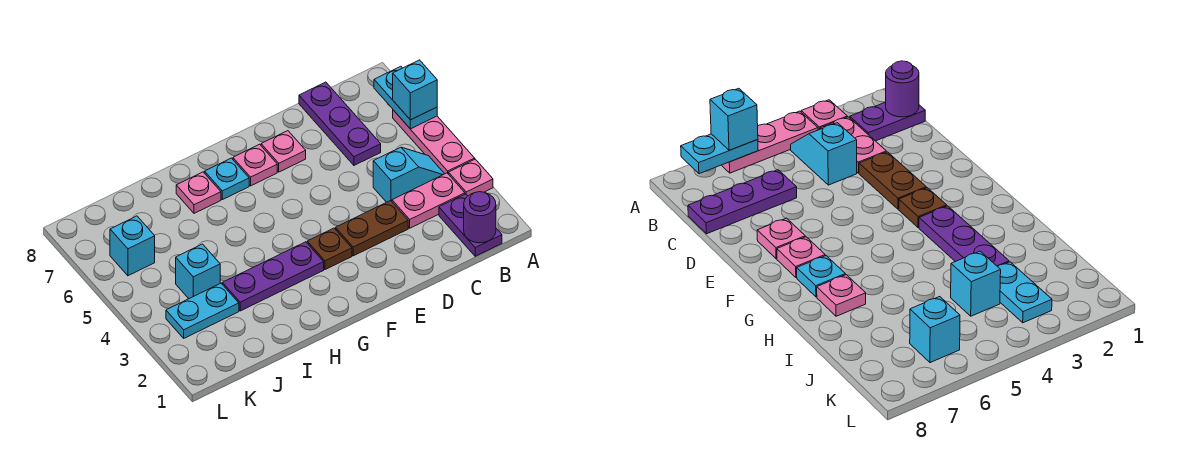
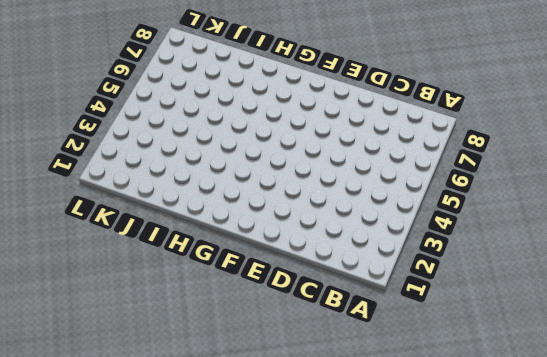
none -> pink plate A3 level 1
none -> pink plate A4:A6 level 1
none -> purple plate B1:B2 level 1

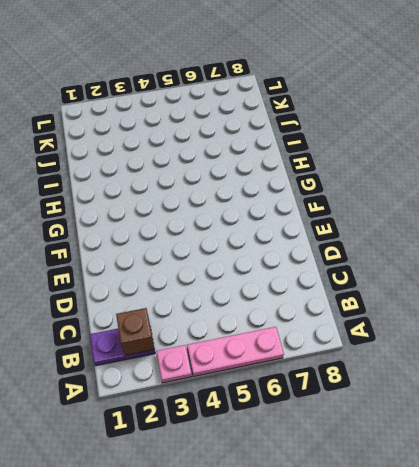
brown brick B2 level 2 -> none
none -> pink plate B3:C3 level 1
none -> cyan slope B4:C4 level 1 top C
none -> purple plate C6:C8 level 1

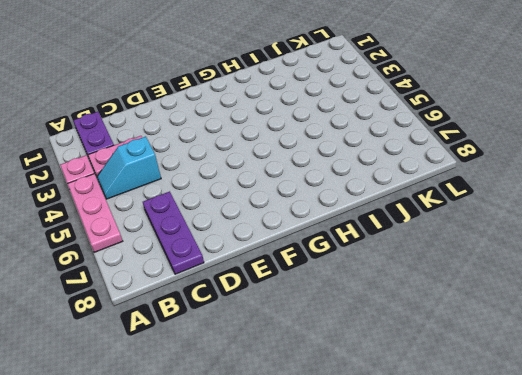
none -> brown plate D3:E3 level 1
none -> pink plate E7 level 1
none -> brown plate F3 level 1

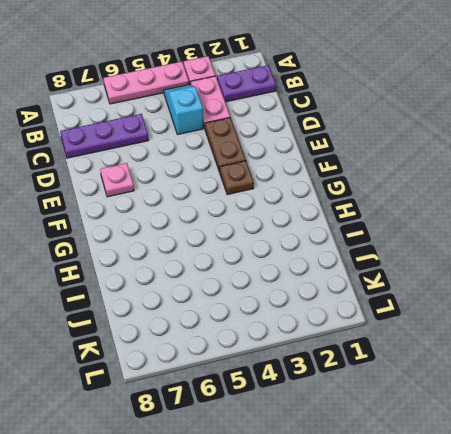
none -> pink plate F7 level 1
none -> purple plate G3:I3 level 1
none -> cyan plate G7 level 1

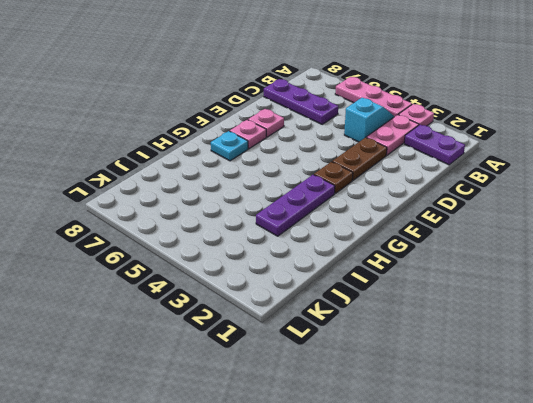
none -> pink plate H7 level 1
none -> cyan plate J3:K3 level 1
none -> cyan brick J4 level 1

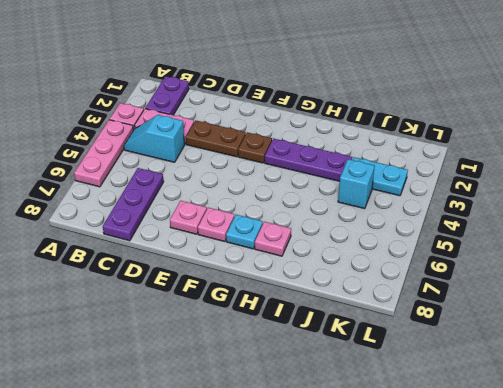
none -> cyan brick K6 level 1
none -> cyan plate A6:A7 level 2
none -> purple round brick B1 level 2

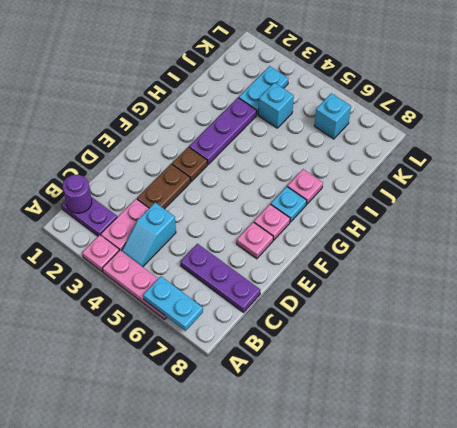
none -> cyan brick A6 level 3

